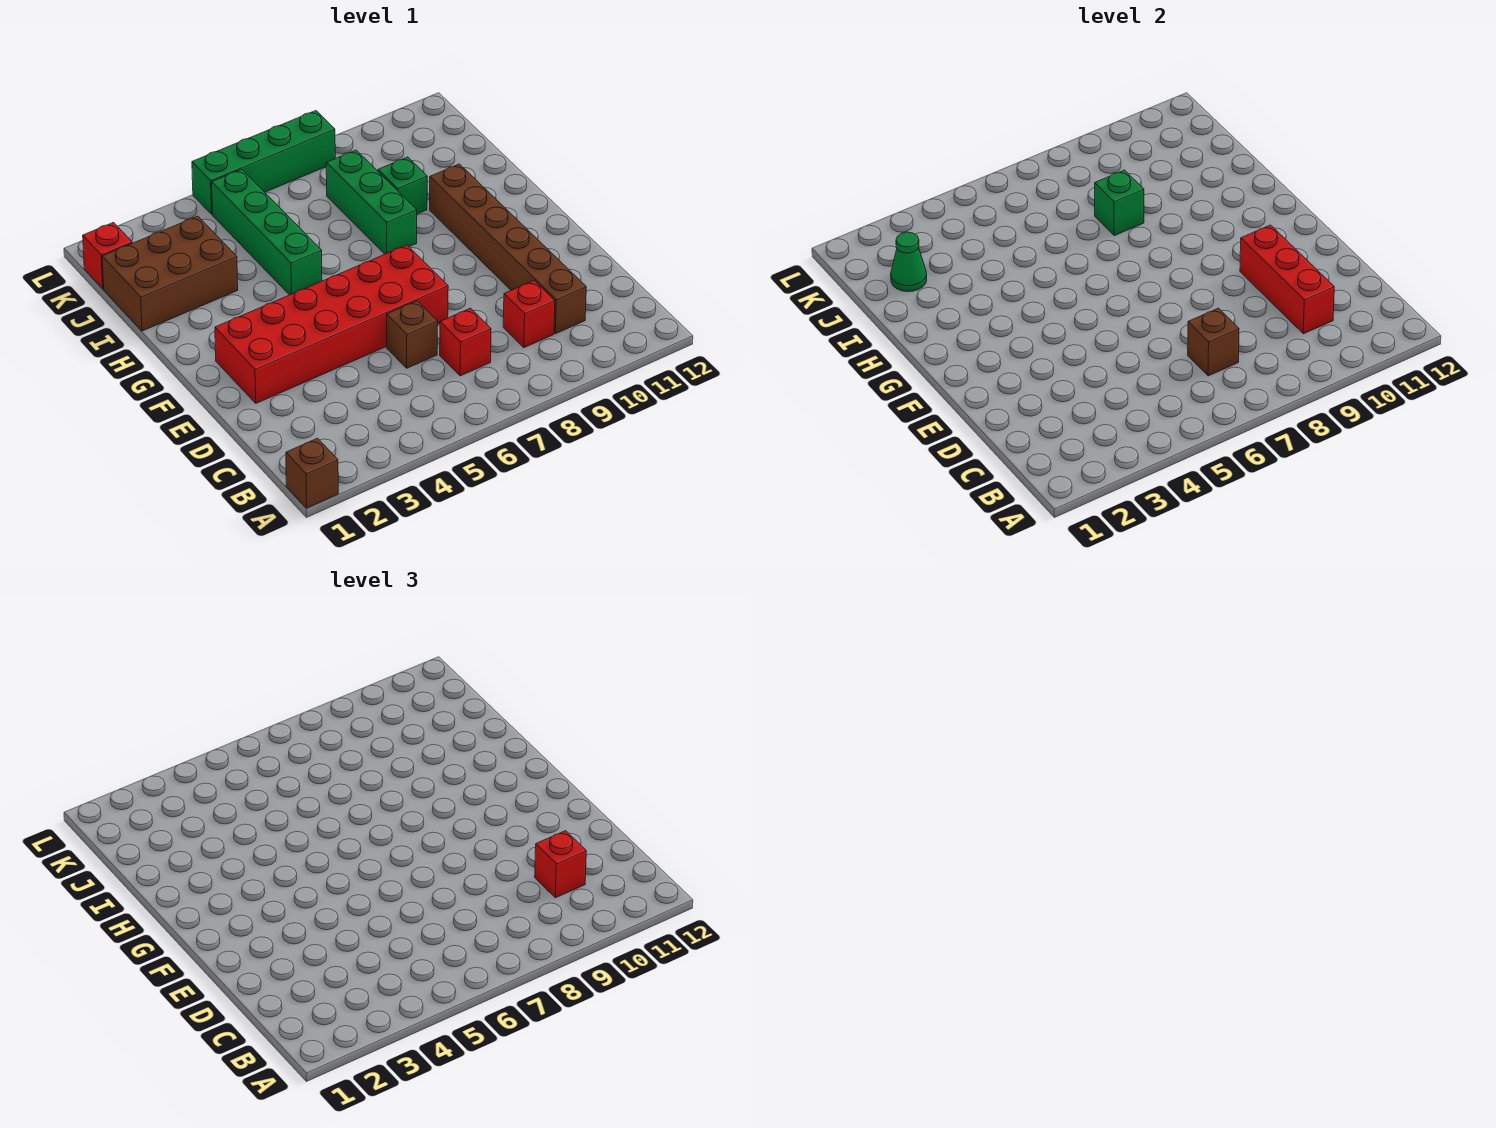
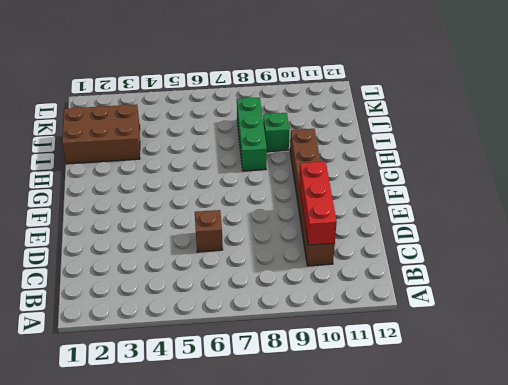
none -> brown brick A1 level 1
none -> red brick C7 level 1
none -> red brick C9 level 1

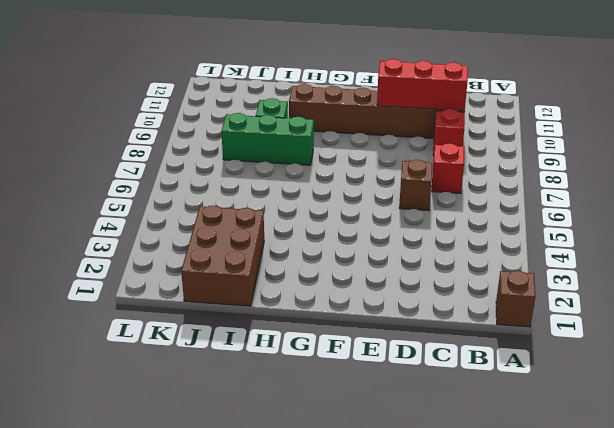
none -> red brick E2:F7 level 1
none -> green brick H5:K5 level 1
none -> red brick K1 level 1

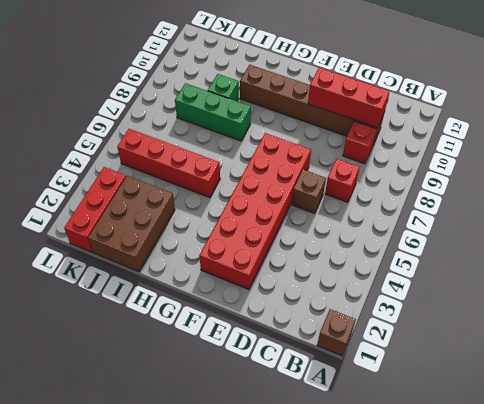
red brick H5:K5 level 1 -> green brick H5:K5 level 1
red brick K1:K3 level 1 -> red brick K1 level 1
none -> green brick L5:L8 level 1
none -> brown brick C7 level 2
none -> green brick I8 level 2

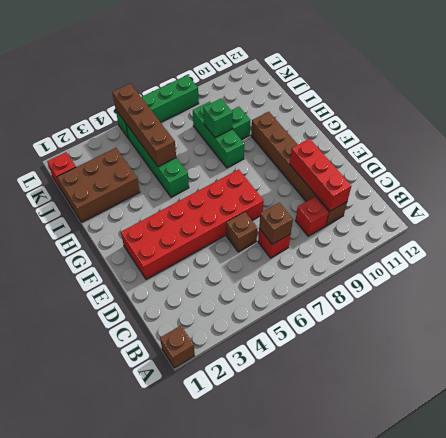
brown brick I5:L5 level 2 -> none
none -> green cone J2 level 2
none -> red brick C10 level 3

